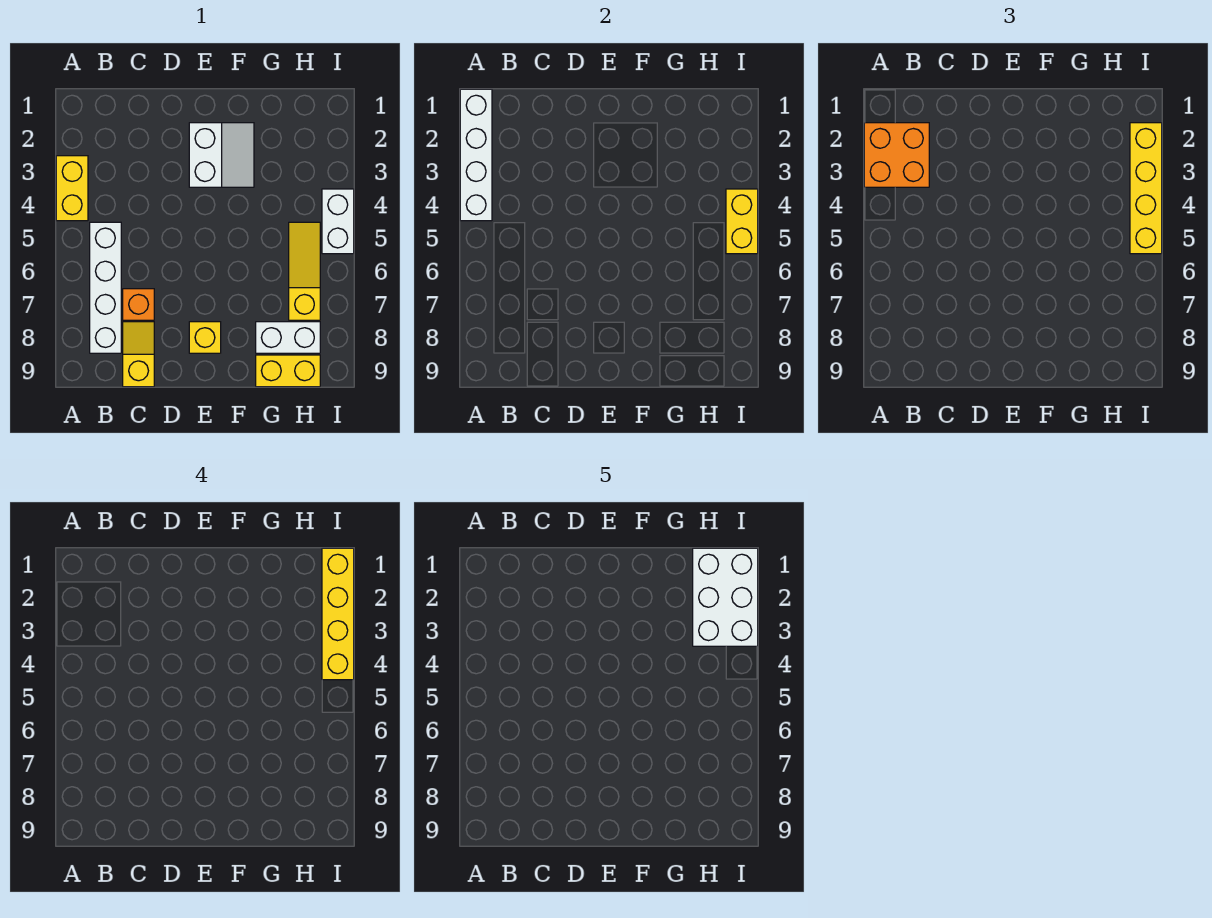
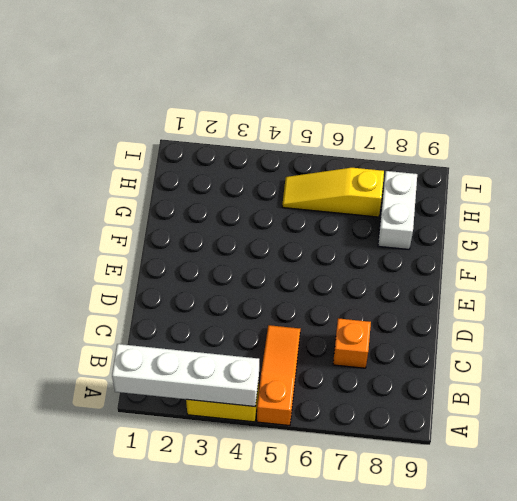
orange slope A5:C5 level 1 top A -> white brick B5:B8 level 1
none -> yellow slope C8:C9 level 1 top 9
none -> white slope E2:F3 level 1 top E
none -> yellow brick E8 level 1

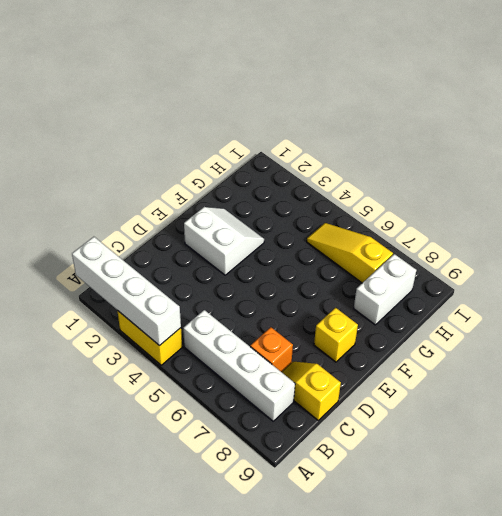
none -> yellow brick G9:H9 level 1
none -> white brick I4:I5 level 1
none -> yellow brick I4:I5 level 2

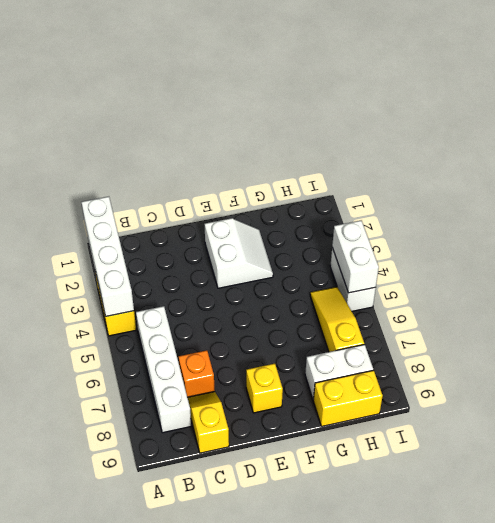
white brick I4:I5 level 2 -> yellow brick I4:I5 level 2
none -> orange brick A2:B3 level 3
none -> yellow brick I2:I5 level 3
none -> yellow brick I1:I4 level 4

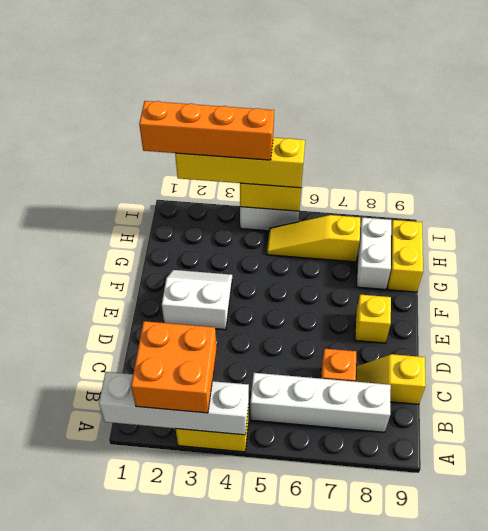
orange brick I1:I4 level 4 -> yellow brick I1:I4 level 4
none -> white brick H1:I3 level 5

